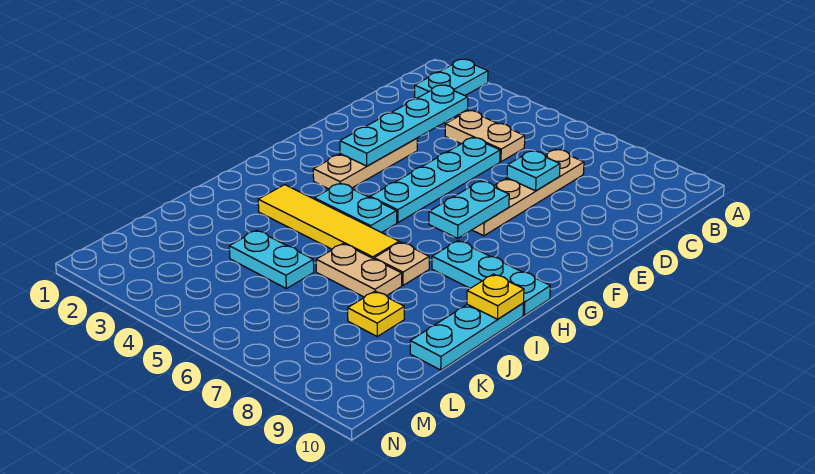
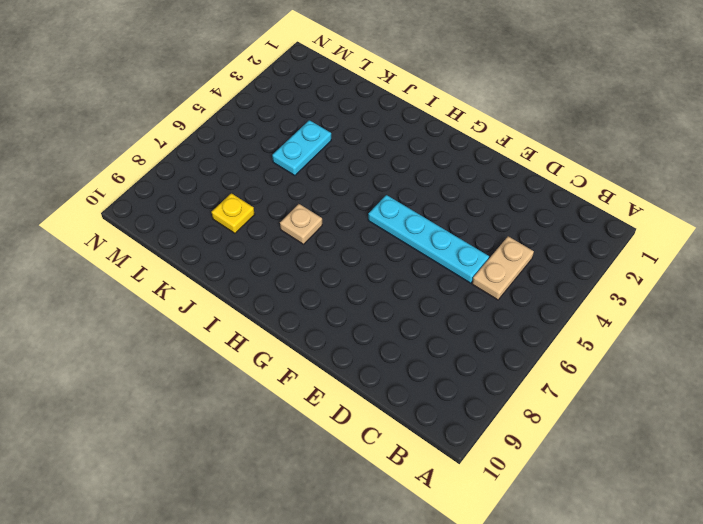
none -> cyan plate A2:B2 level 1
none -> tan plate C7:F7 level 1
none -> tan plate E3:G3 level 1

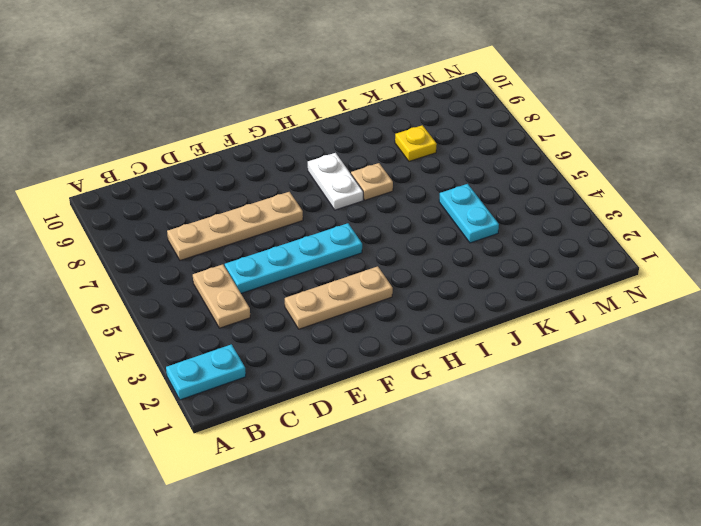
white plate H7:H8 level 1 -> cyan plate H8:H10 level 1
none -> cyan plate H4:H5 level 1
none -> yellow tile I3:I6 level 1
none -> cyan plate I10:K10 level 1

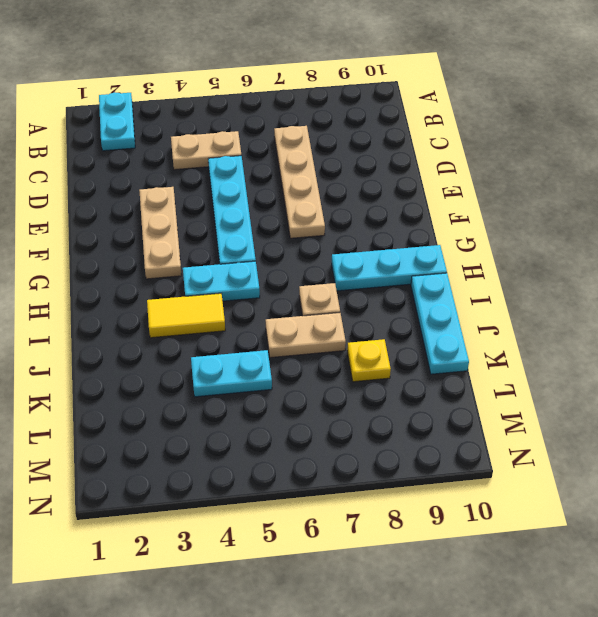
yellow tile I3:I4 level 1 -> yellow tile I3:I6 level 1
none -> cyan plate C3:F3 level 2
none -> cyan plate D7 level 2
none -> cyan plate F7:G7 level 2

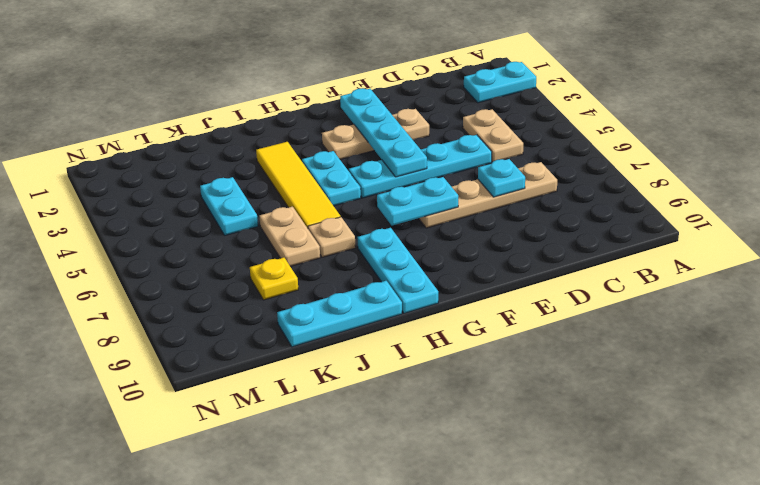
cyan plate F2:F5 level 2 -> cyan plate C3:F3 level 2
none -> yellow plate I10 level 2

